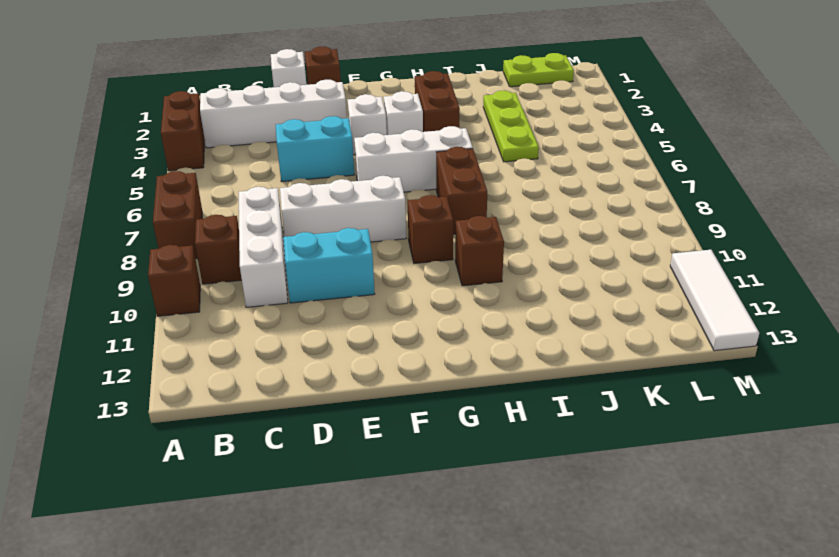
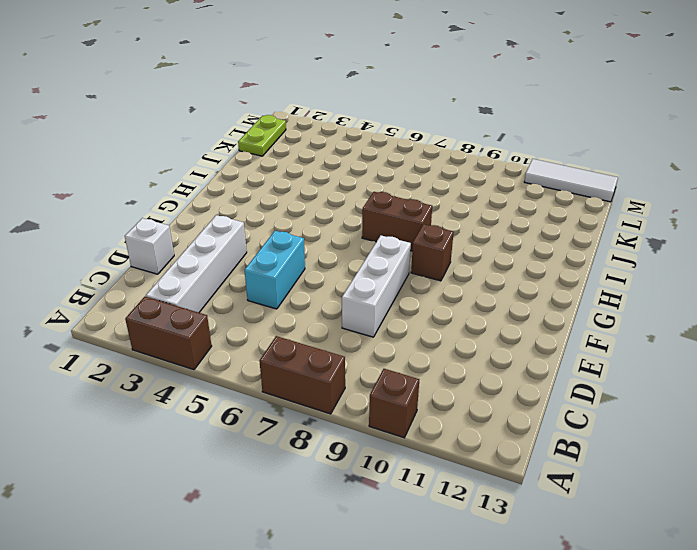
none -> brown brick B9 level 1
none -> white brick C8:C10 level 1
none -> cyan brick D10:E10 level 1

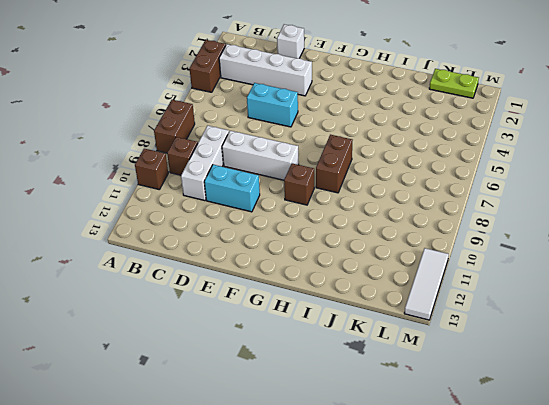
none -> brown brick E1 level 1
none -> white brick F4 level 1
none -> white brick F6:H6 level 1

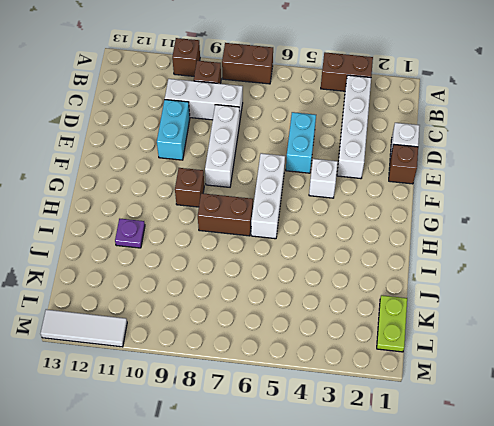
purple plate I11 level 1 -> none
none -> white brick G4 level 1
none -> brown brick H3:H4 level 1
none -> brown brick H10 level 1

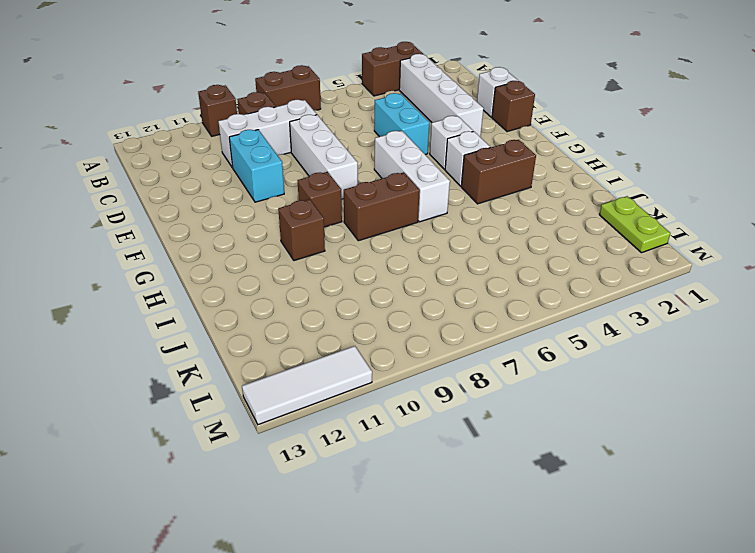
none -> lime plate J3:J5 level 1

